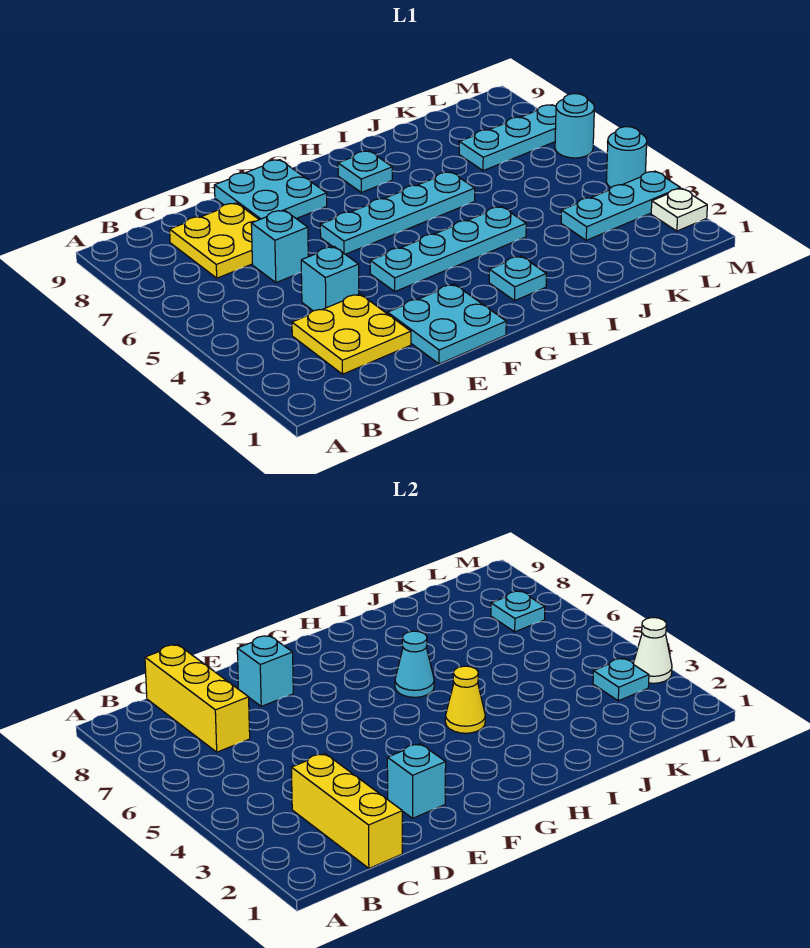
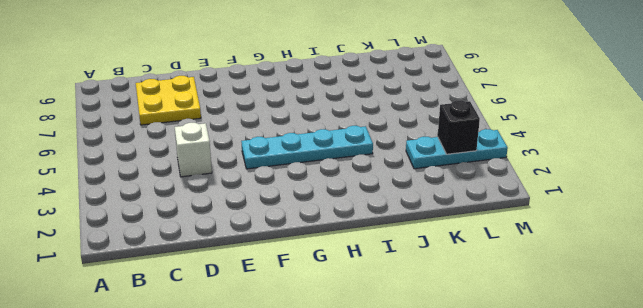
white brick D4 level 1 -> cyan brick D4 level 1
black brick L3 level 2 -> cyan plate L3 level 2
none -> yellow plate C2:D3 level 1
none -> cyan brick D6 level 1
none -> cyan plate E1:F2 level 1

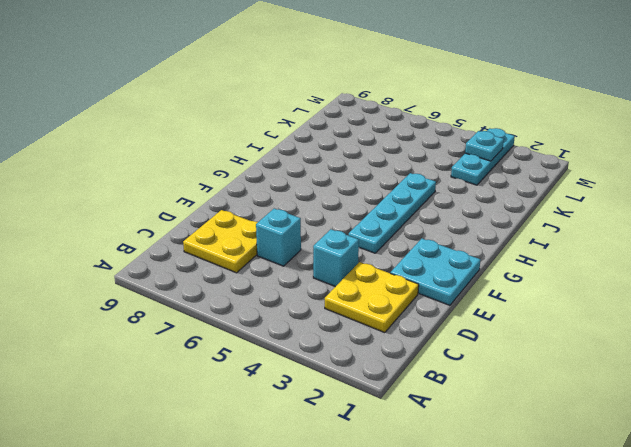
none -> cyan plate E8:F9 level 1
none -> cyan plate F6:I6 level 1
none -> cyan plate H2 level 1

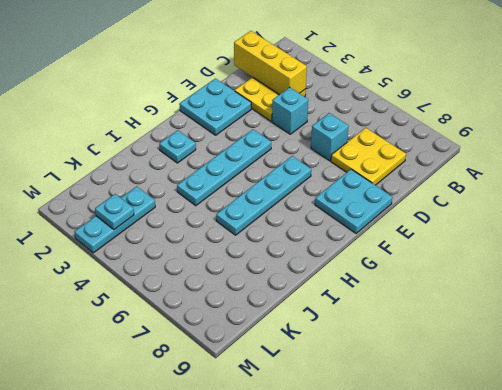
none -> cyan plate H8 level 1
none -> cyan plate K7:M7 level 1
none -> white plate M2 level 1

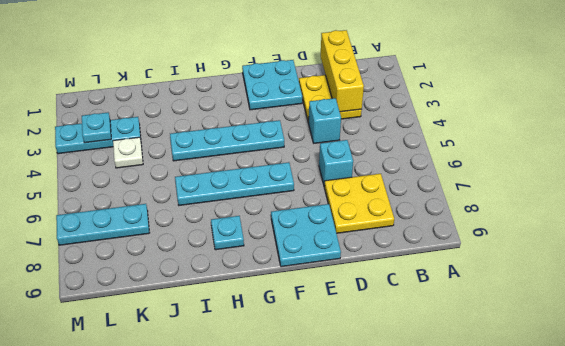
white plate K4 level 1 -> white plate M2 level 1
none -> cyan plate H2 level 1
none -> cyan round brick M4 level 1
none -> cyan round brick M6 level 1

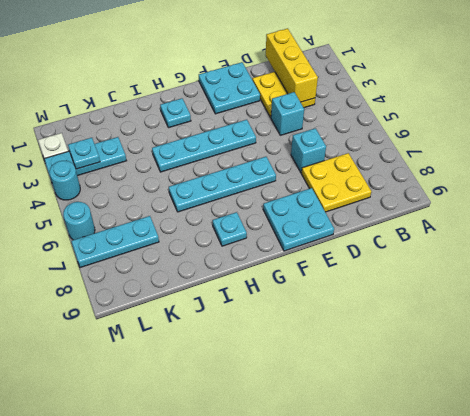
none -> yellow brick C7:C9 level 2
none -> cyan brick E2 level 2
none -> cyan brick E8 level 2

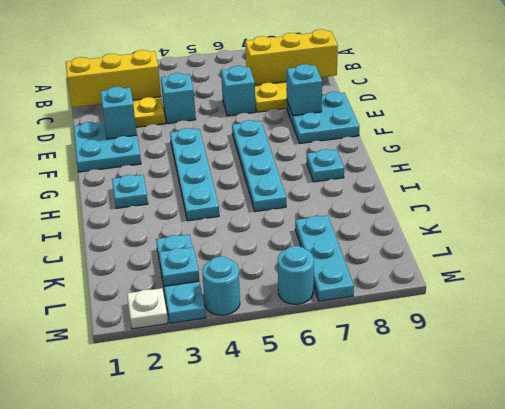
none -> yellow cone H4 level 2
none -> cyan cone H6 level 2
none -> cyan plate L7 level 2

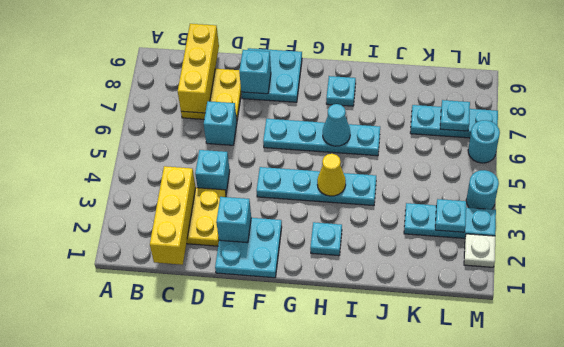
none -> white cone M3 level 2

